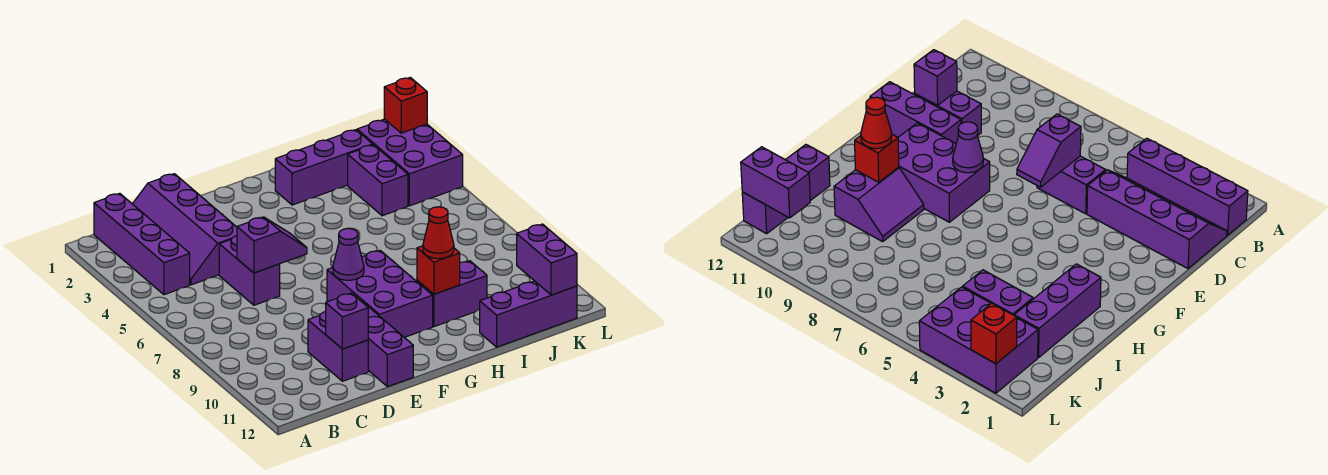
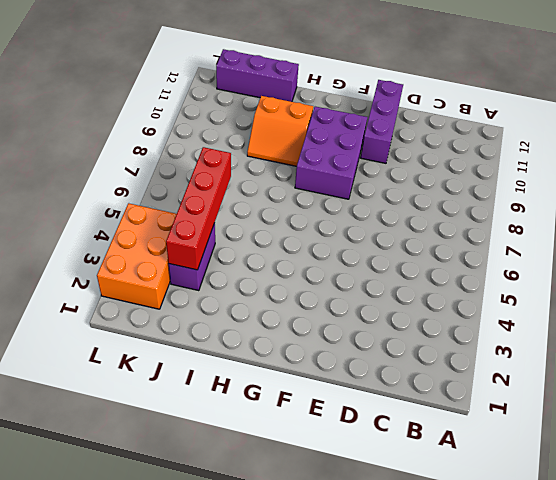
orange slope H9:I10 level 1 top 10 -> purple slope H9:I10 level 1 top 10
red brick J3:J6 level 2 -> none
orange brick K2:L4 level 1 -> purple brick K2:L4 level 1
none -> purple brick B1:B4 level 1
none -> purple slope C1:D4 level 1 top D
none -> purple brick D5:D6 level 1

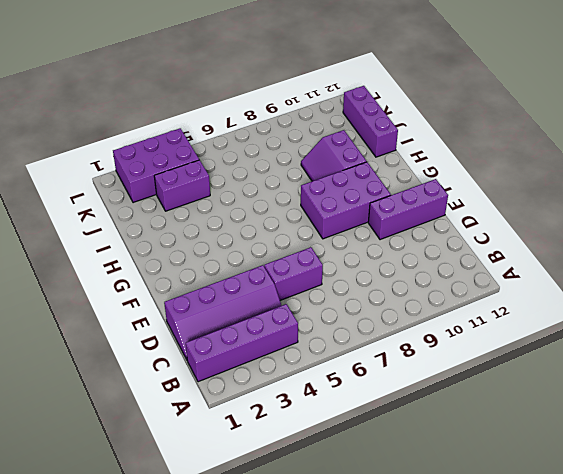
none -> purple brick D10:D11 level 1
none -> purple brick H2:J2 level 1
none -> purple slope D6:E6 level 2 top D

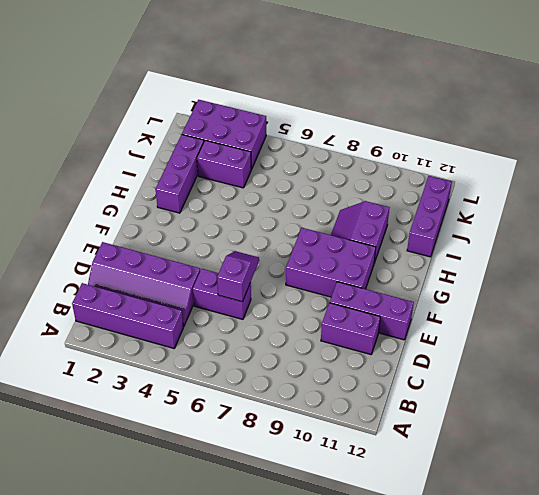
none -> purple brick D11 level 2
none -> purple cone F8 level 2
none -> red brick H10 level 2

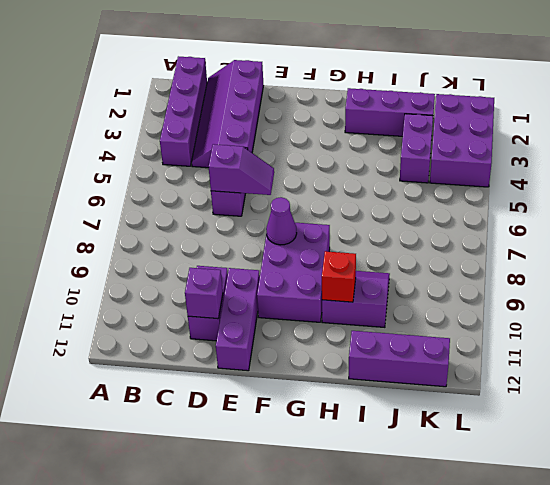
none -> purple brick K11:K12 level 2
none -> red brick L2 level 2
none -> red cone H10 level 3

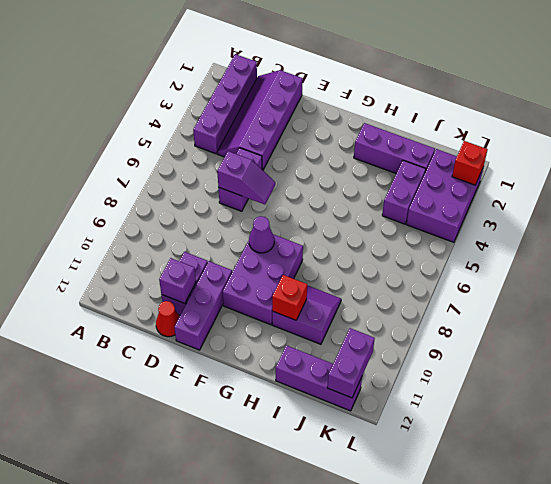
red cone D12 level 1 -> red cone H10 level 3

